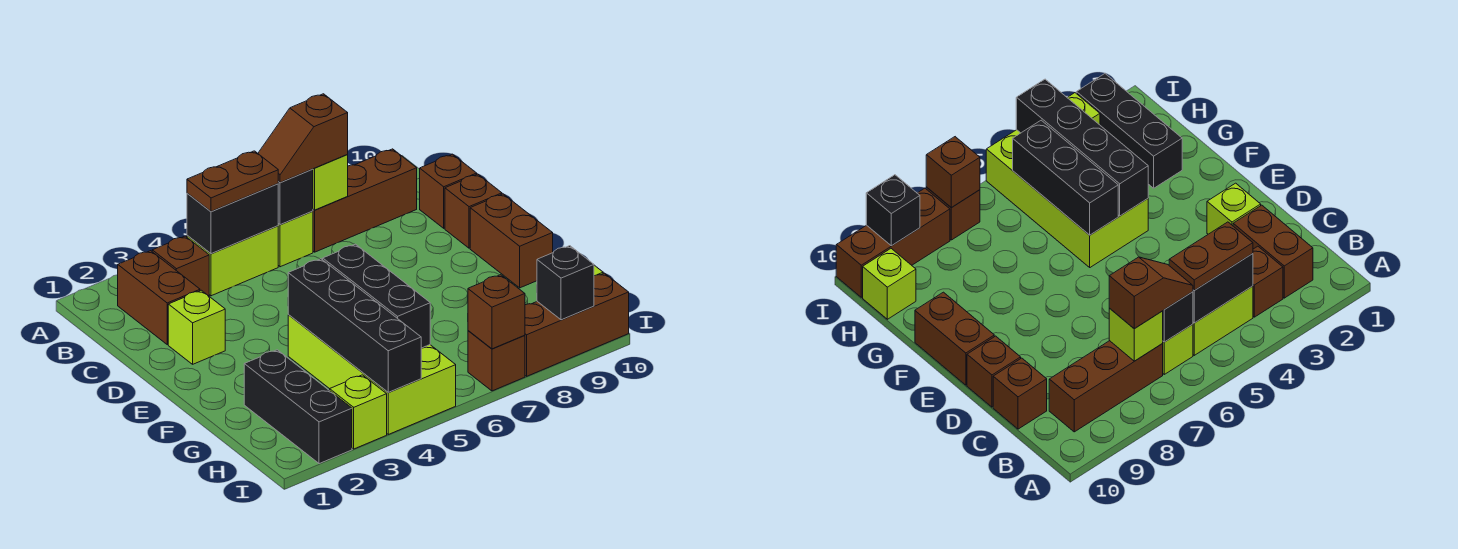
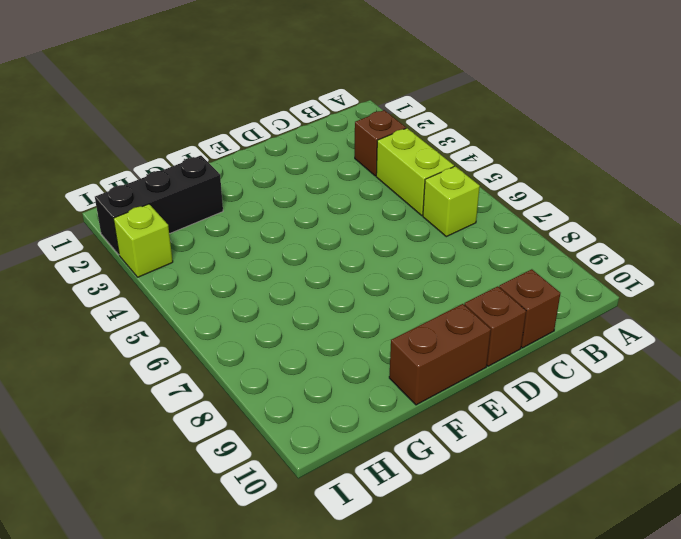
none -> brown brick B2:C2 level 1
none -> brown brick B7:B9 level 1
none -> lime brick D2 level 1

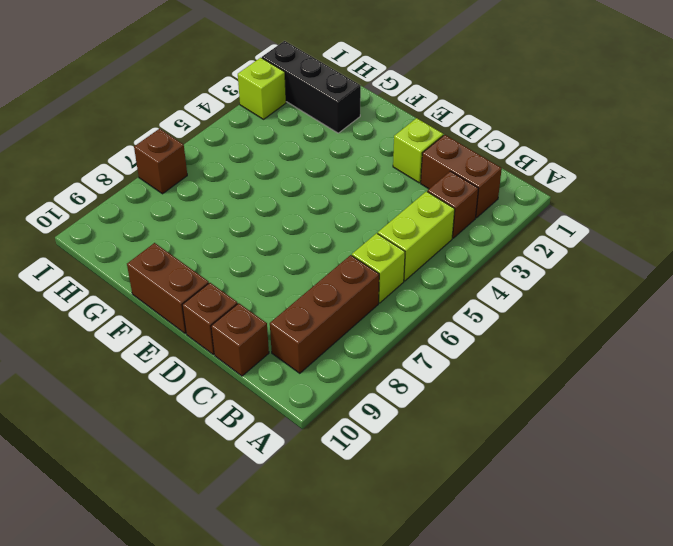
none -> lime brick F4:I5 level 1
none -> lime brick H10 level 1
none -> brown brick I8:I10 level 1

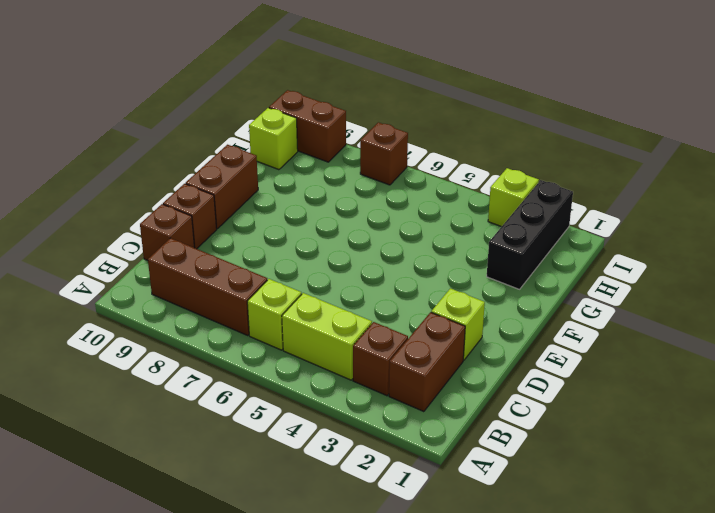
brown brick I9:I10 level 1 -> brown brick I8:I10 level 1
none -> lime brick F4:I5 level 1
none -> black brick B4:B5 level 2
none -> black brick B6 level 2

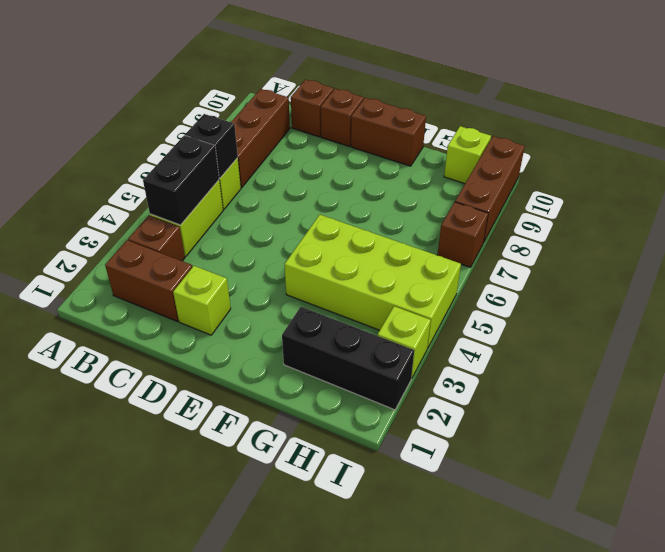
none -> lime brick B7 level 2
none -> black brick F4:I4 level 2
none -> black brick F5:H5 level 2

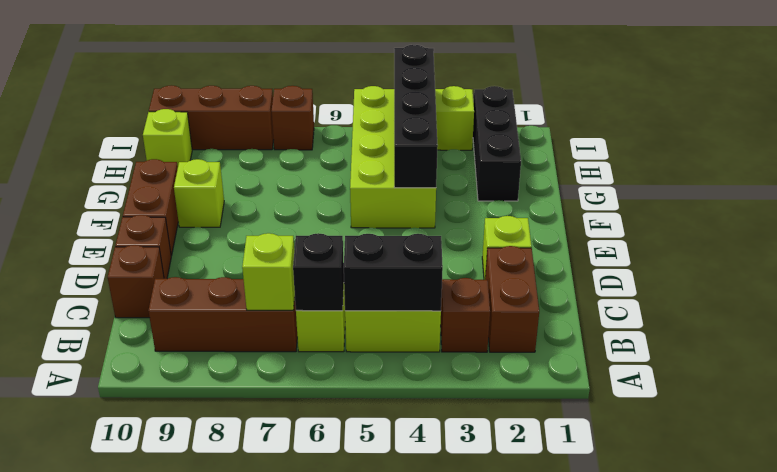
lime brick F9 level 1 -> none
none -> black brick F5:H5 level 2
none -> brown brick I7 level 2
none -> black brick I9 level 2

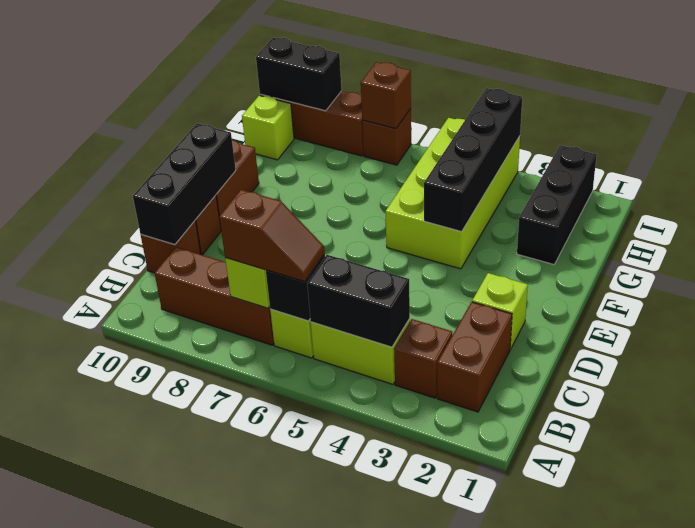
black brick C10:E10 level 2 -> black brick F5:H5 level 2
black brick I9:I10 level 2 -> black brick I9 level 2
none -> lime brick I3 level 1
none -> brown plate B4:B5 level 3

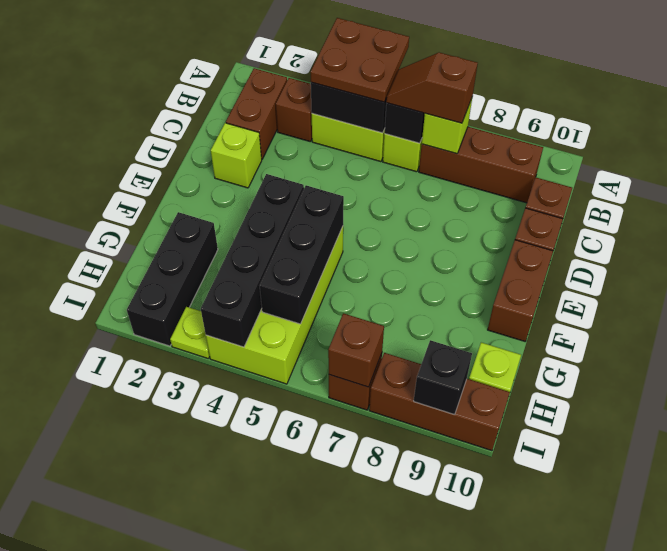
brown plate A4:B5 level 3 -> brown plate B4:B5 level 3
lime plate I3 level 1 -> lime brick I3 level 1

